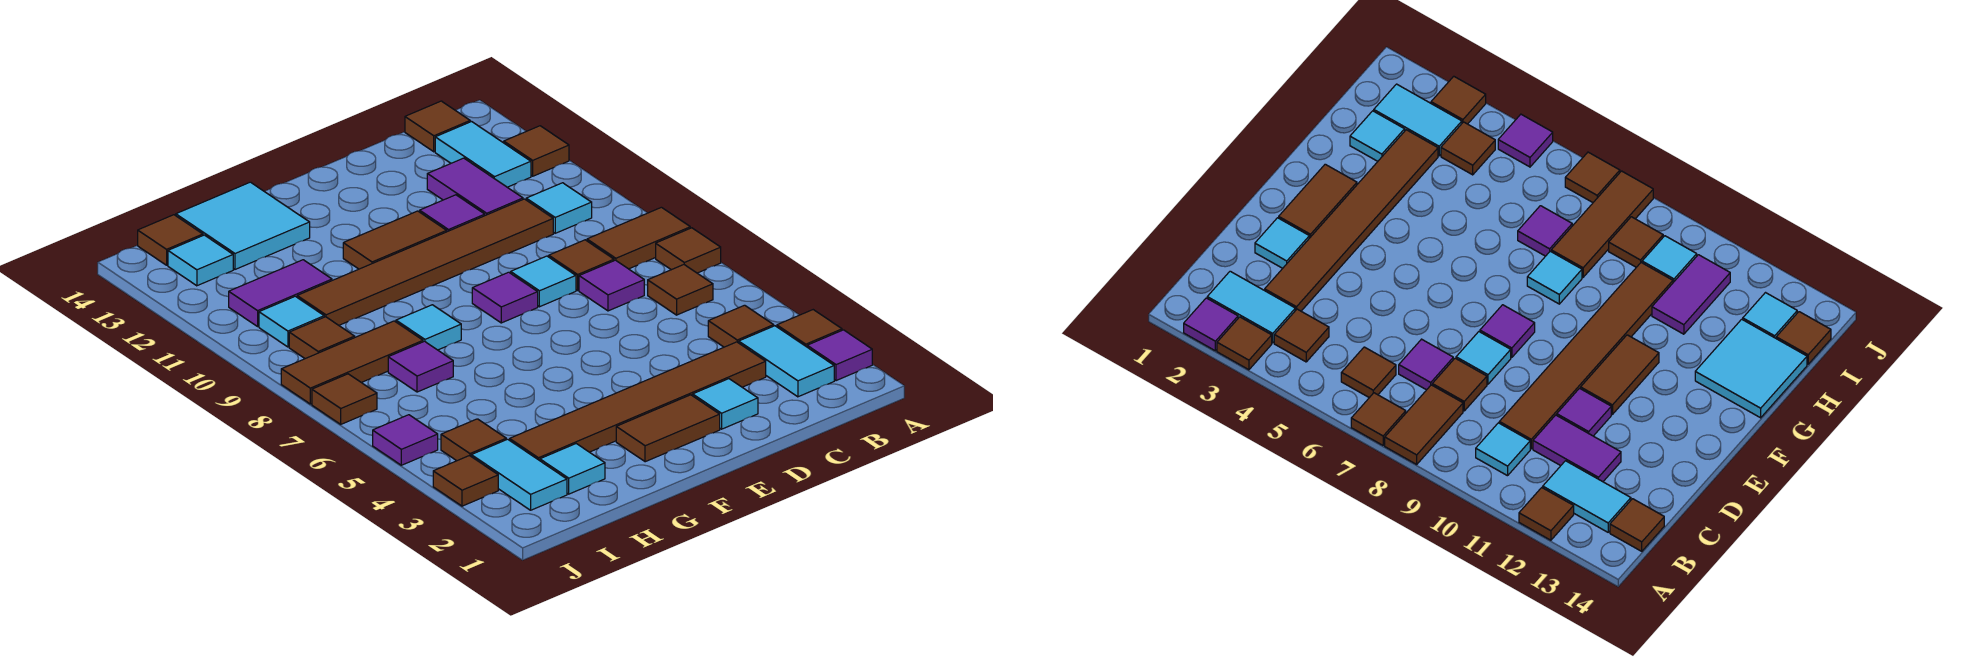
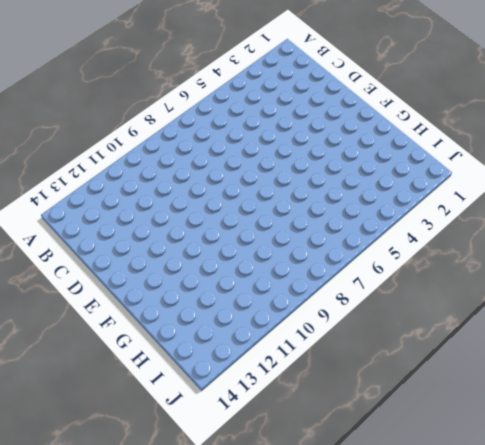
none -> purple tile A2 level 1
none -> brown tile A3 level 1
none -> brown tile A7 level 1
none -> brown tile A8:B8 level 1

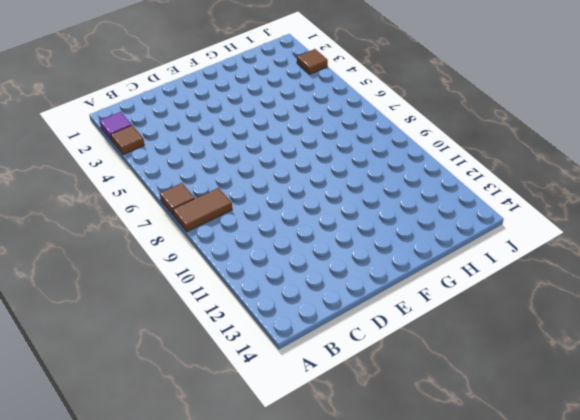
none -> brown tile A12 level 1
none -> cyan tile B2:B3 level 1
none -> brown tile B4 level 1
none -> brown tile B6 level 1

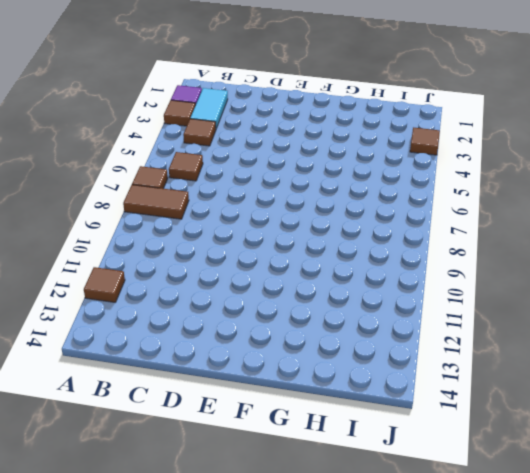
none -> cyan tile B10 level 1
none -> cyan tile B12:B13 level 1
none -> brown tile B14 level 1
none -> brown tile C3:H3 level 1

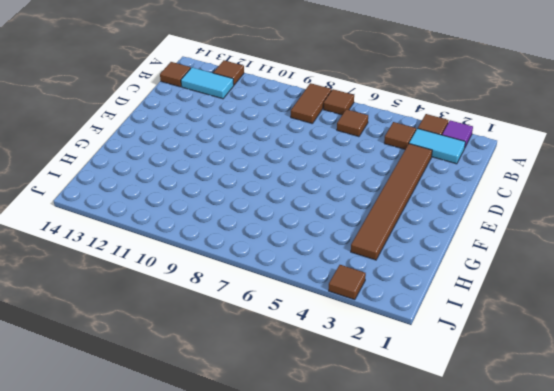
none -> cyan tile B10 level 1
none -> purple tile C7 level 1
none -> brown tile C8 level 1
none -> brown tile C10:H10 level 1

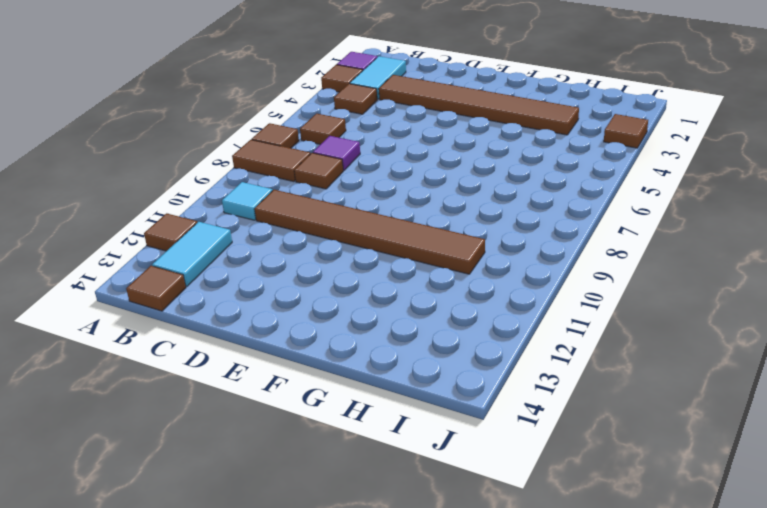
none -> purple tile C11:C12 level 1
none -> cyan tile D2 level 1
none -> cyan tile D8 level 1
none -> purple tile D11 level 1

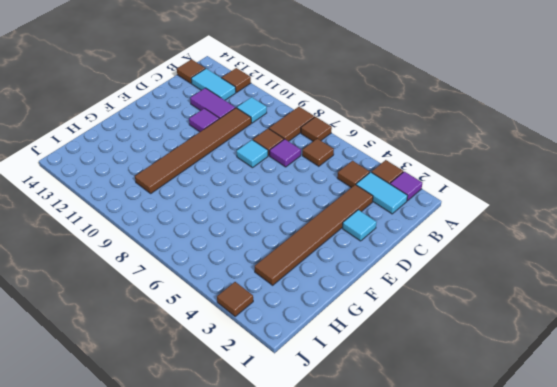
none -> brown tile E2:F2 level 1
none -> purple tile E8 level 1
none -> brown tile E11:F11 level 1
none -> cyan tile G8 level 1

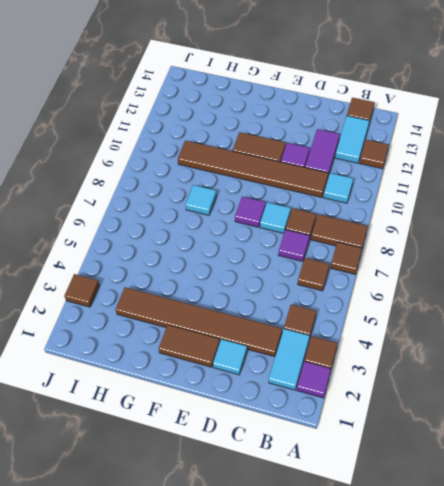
none -> cyan tile G13:H14 level 1
none -> cyan tile H2 level 1
none -> purple tile H7 level 1
none -> brown tile H8:J8 level 1

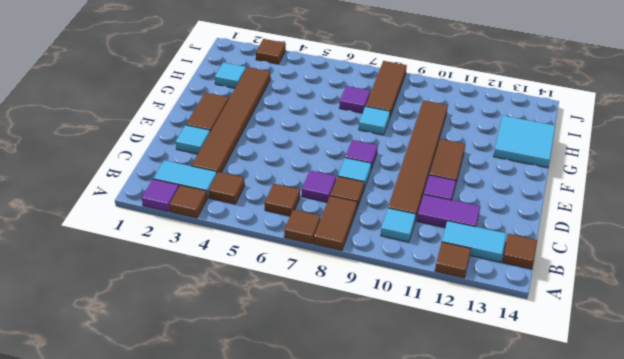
none -> purple tile H11:I11 level 1
none -> cyan tile I2:I3 level 1
none -> brown tile I4 level 1
none -> brown tile I9 level 1

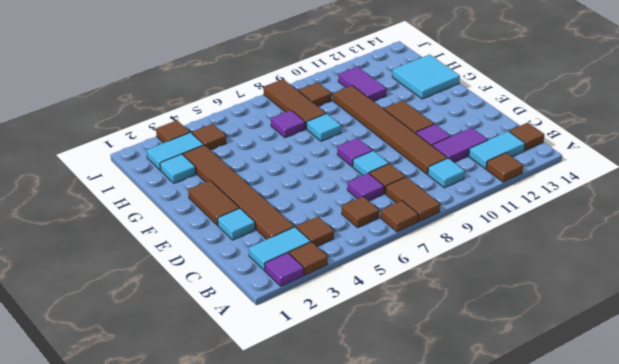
none -> cyan tile I10 level 1
none -> cyan tile I13 level 1
none -> brown tile I14 level 1
none -> purple tile J5 level 1

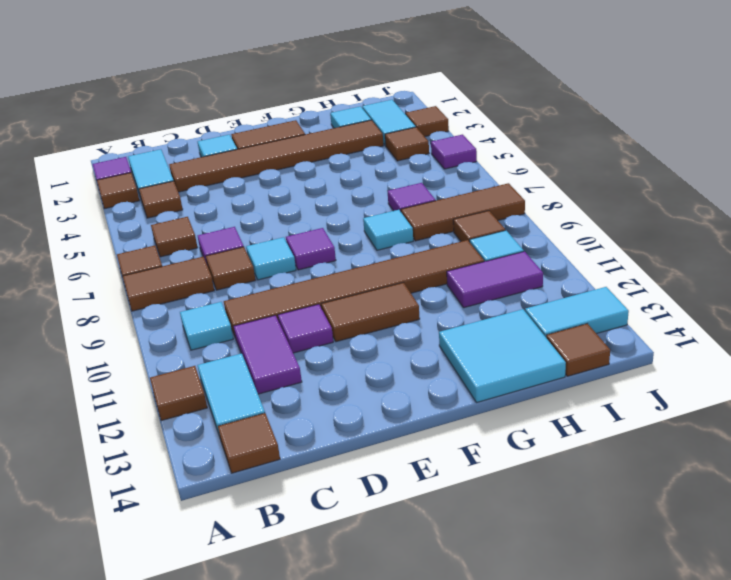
cyan tile I13:J13 level 1 -> cyan tile I13 level 1
none -> brown tile J7 level 1

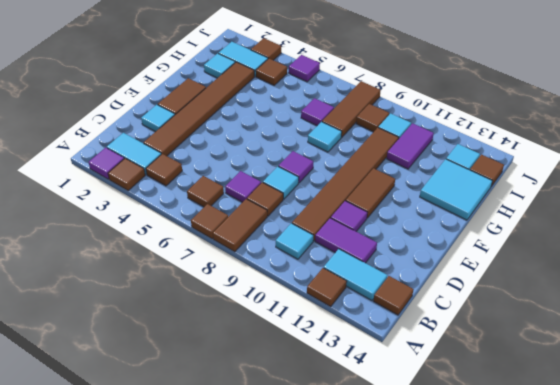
none -> brown tile J7 level 1

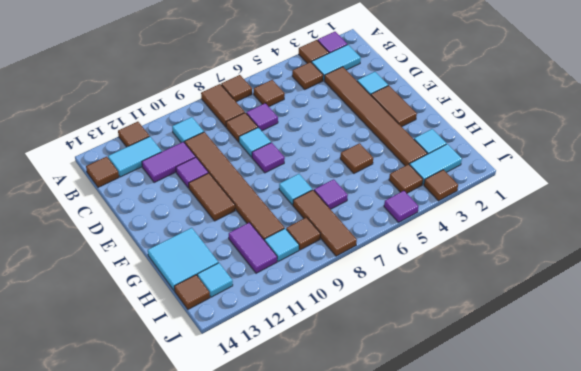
brown tile G5 level 1 -> brown tile J7 level 1

